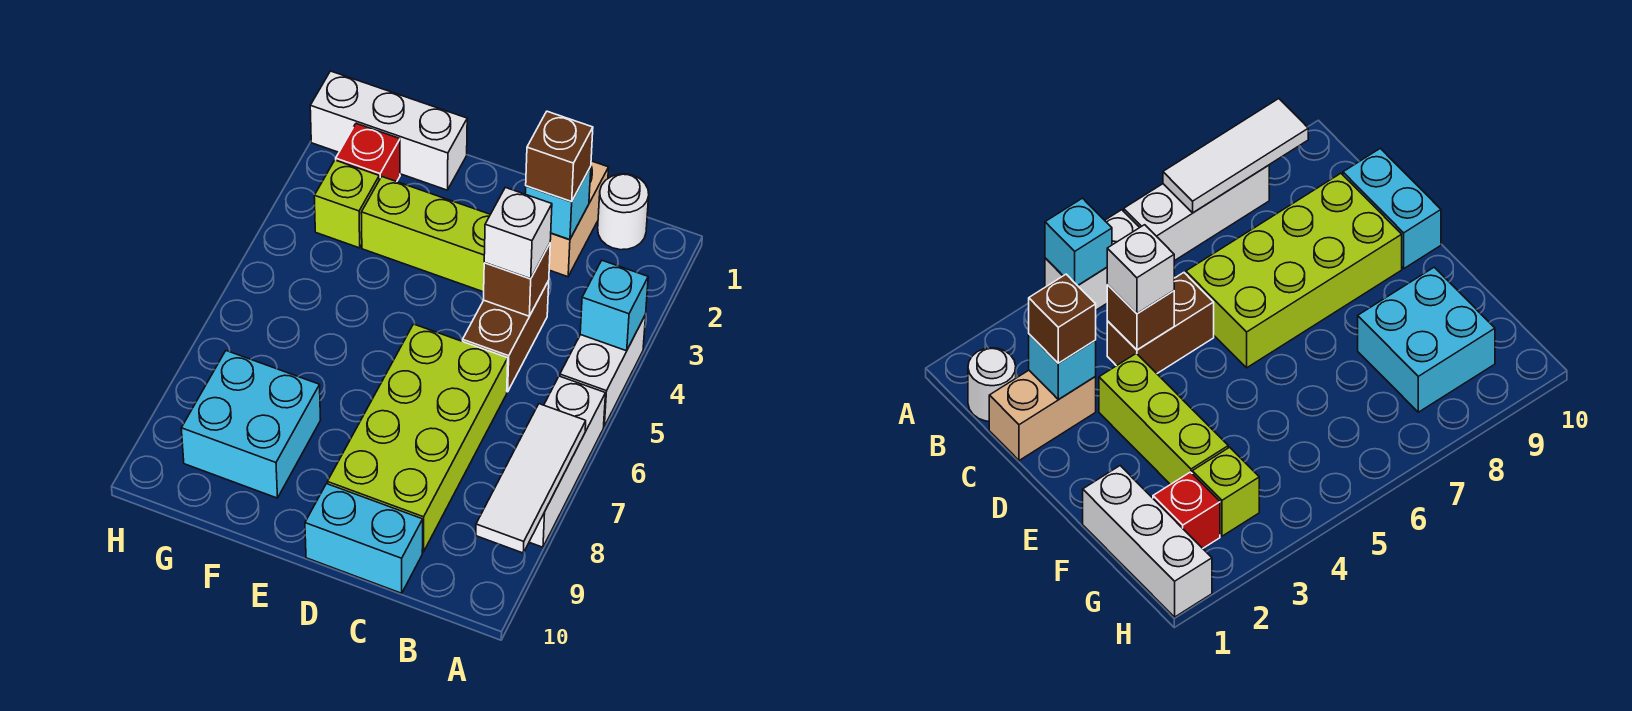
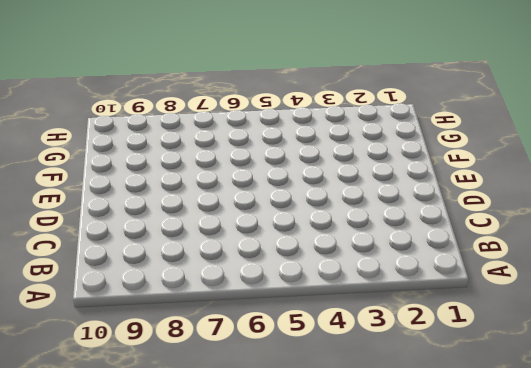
none -> white brick A4:A5 level 1
none -> white brick A6:A8 level 1
none -> white round brick B1 level 1

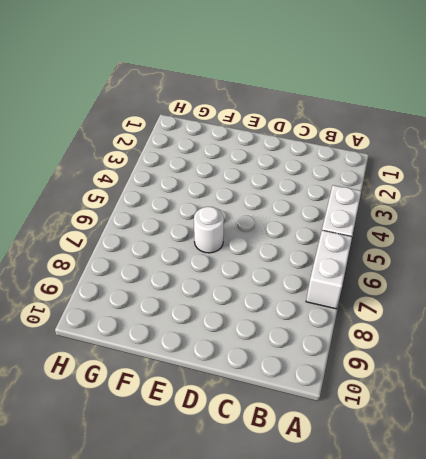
white brick A6:A7 level 1 -> white brick A6:A8 level 1
white round brick E6 level 1 -> white round brick B1 level 1
none -> tan brick C1:C2 level 1
none -> brown brick C4:C5 level 1
none -> lime brick C6:D9 level 1

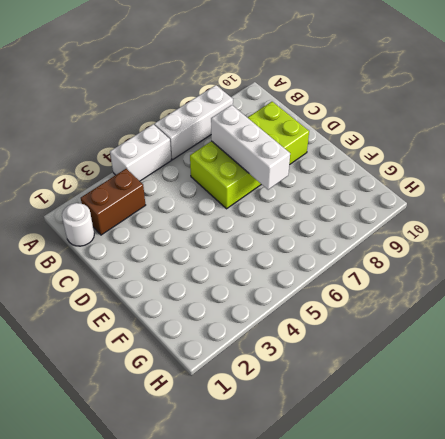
brown brick B2:B3 level 1 -> brown brick C4:C5 level 1
white brick C7:E7 level 2 -> white brick F1:H1 level 1
none -> tan brick C1:C2 level 1
none -> cyan brick C10:D10 level 1
none -> lime brick D3:F3 level 1

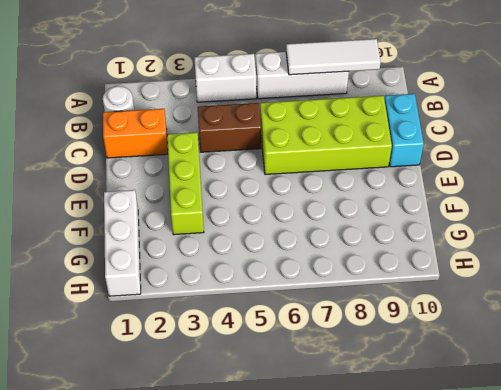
orange brick C1:C2 level 1 -> tan brick C1:C2 level 1
none -> cyan brick F8:G9 level 1
none -> red brick G2 level 1
none -> lime brick G3 level 1

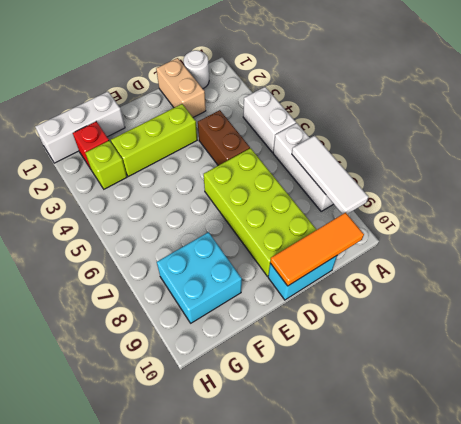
orange tile B10:D10 level 2 -> none
none -> cyan brick A4 level 2
none -> cyan brick C2 level 2
none -> brown brick C4 level 2

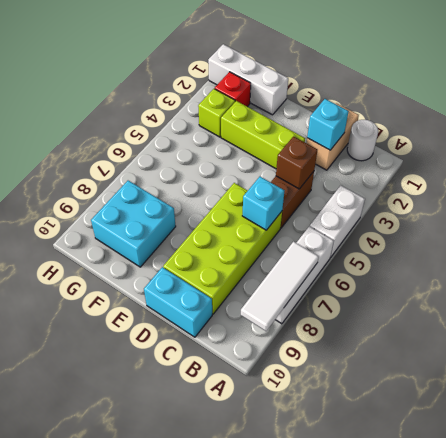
cyan brick C6 level 2 -> cyan brick A4 level 2
none -> brown brick C2 level 3
none -> white brick C4 level 3

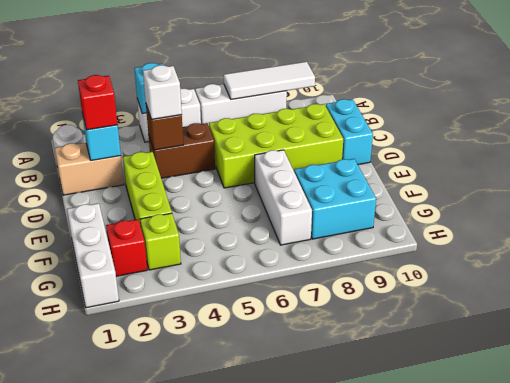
red brick C2 level 3 -> brown brick C2 level 3
white brick E7:G7 level 1 -> none

